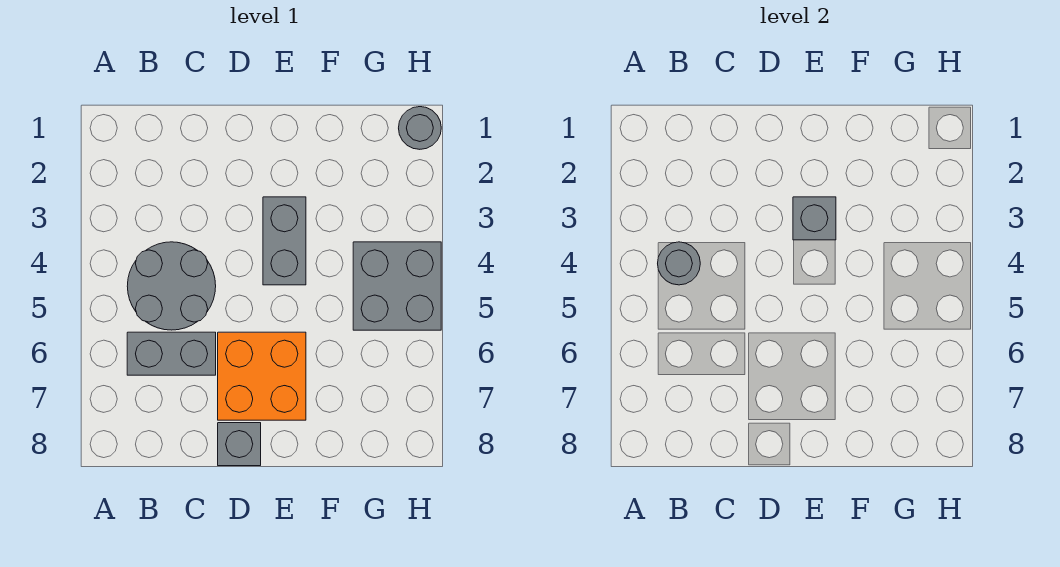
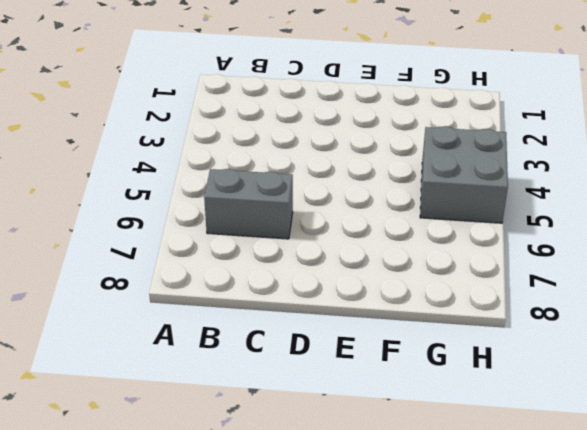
none -> grey round brick B4:C5 level 1
none -> orange brick D6:E7 level 1

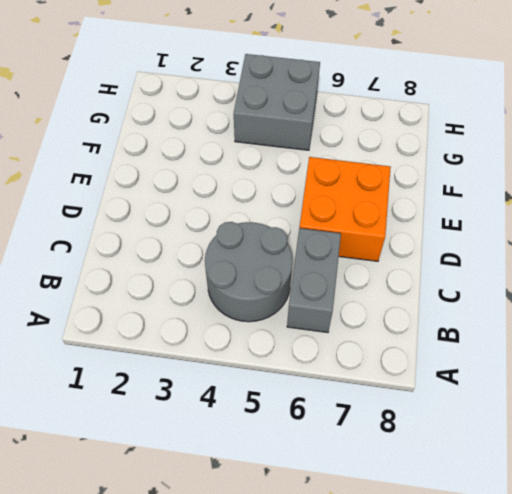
none -> grey brick D8 level 1
none -> grey brick E3:E4 level 1

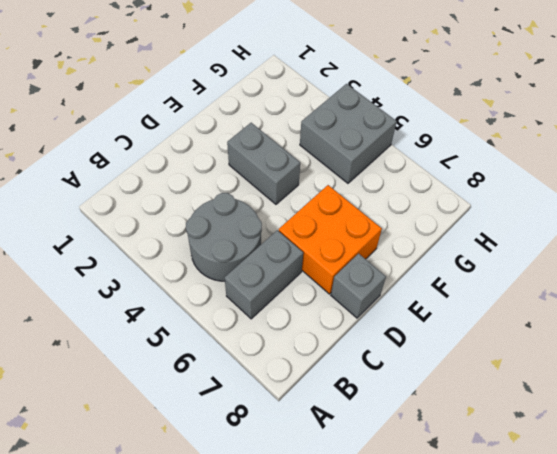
none -> grey round brick H1 level 1
none -> grey round brick B4 level 2

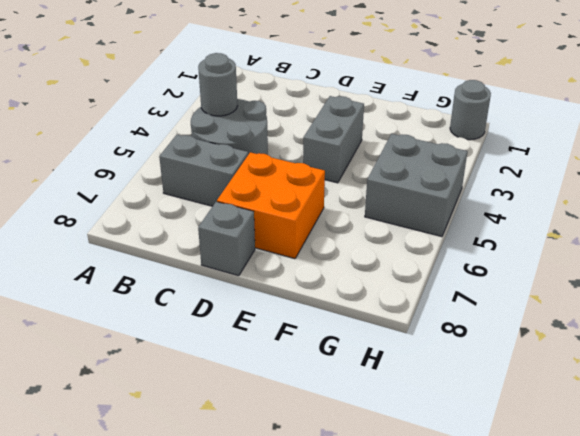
none -> grey brick E3 level 2

